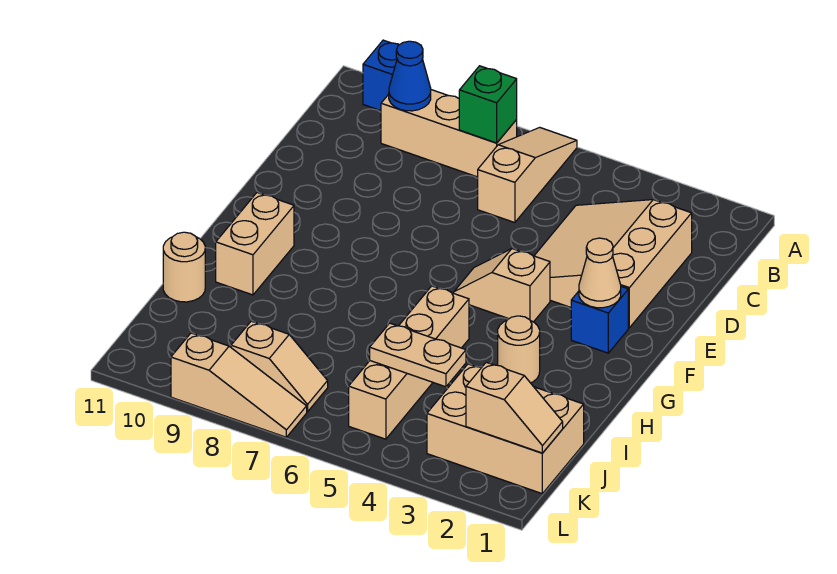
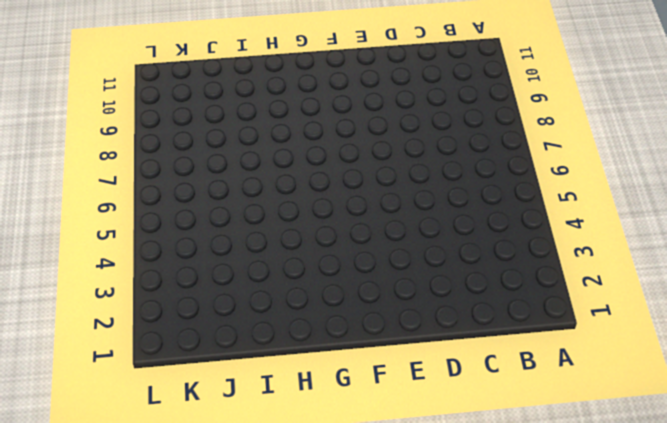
none -> tan slope A6:C6 level 1 top C
none -> blue brick A10 level 1
none -> tan brick B7:B9 level 1

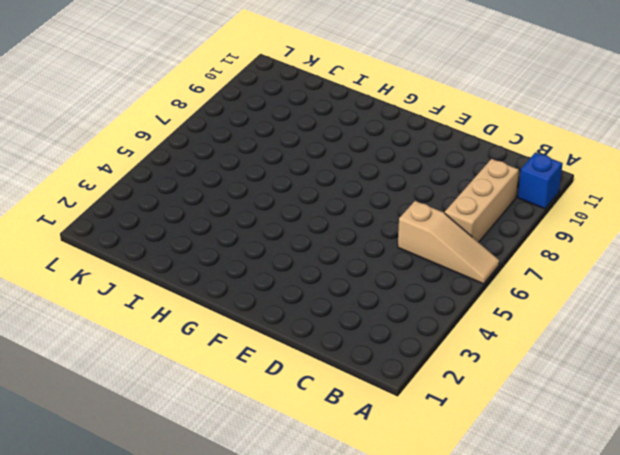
none -> tan slope C2:E4 level 1 top 2
none -> blue brick F2 level 1
none -> tan slope F4:F5 level 1 top 4

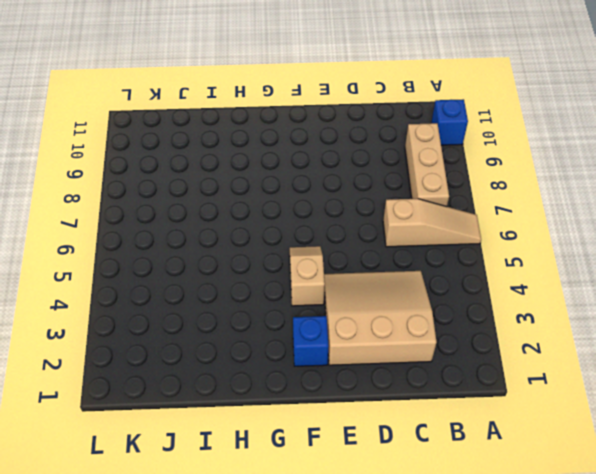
none -> tan brick G10:H10 level 1
none -> tan round brick H3 level 1
none -> tan brick H5:K5 level 1

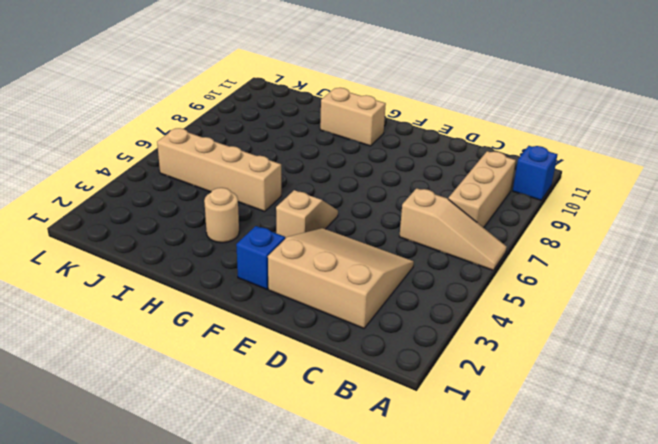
none -> tan round brick I11 level 1
none -> tan brick J1:K3 level 1
none -> tan slope K7:K8 level 1 top 8

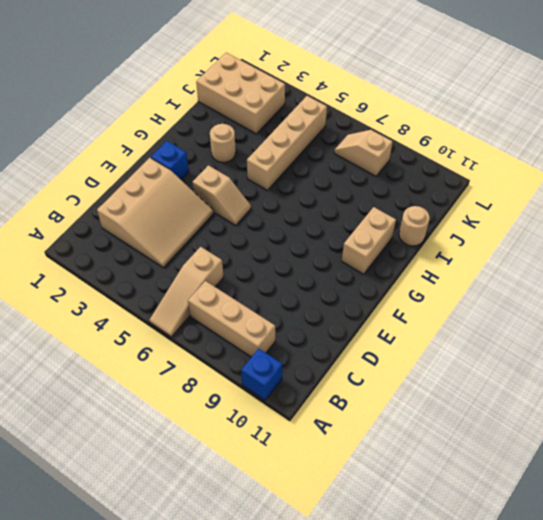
none -> tan slope L7:L9 level 1 top 9
none -> green brick B7 level 2
none -> blue cone B9 level 2

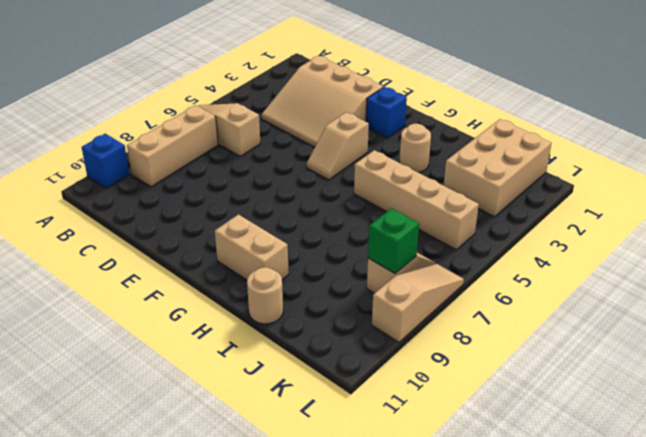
green brick K8 level 2 -> green brick B7 level 2
none -> blue cone B9 level 2
none -> tan cone F2 level 2
none -> tan plate J4:J5 level 2

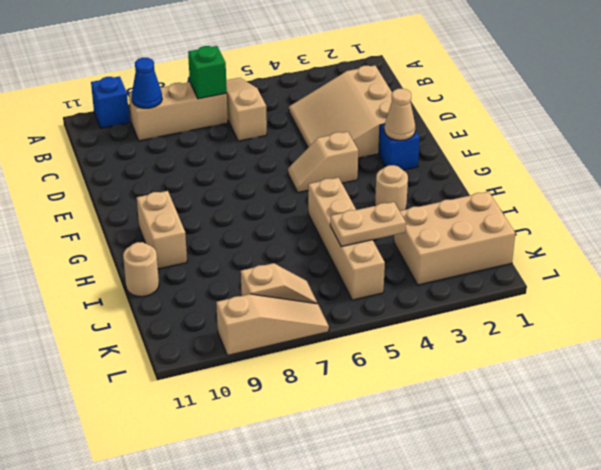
none -> tan slope K1:K2 level 2 top 2

